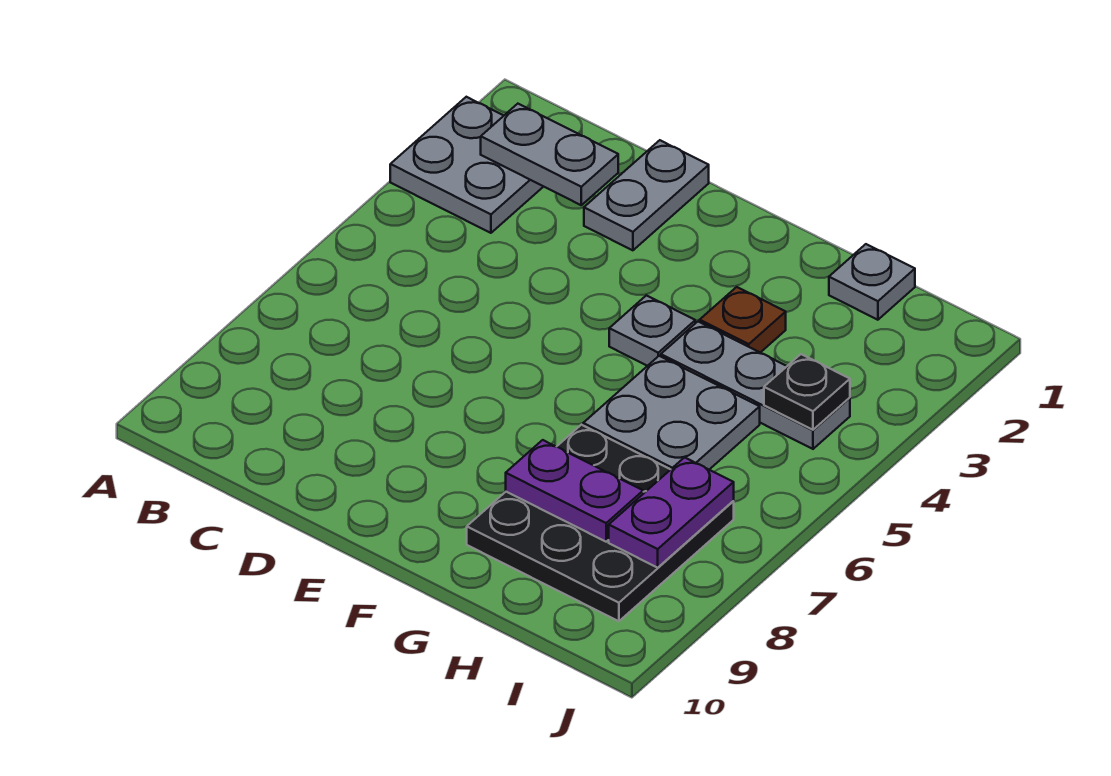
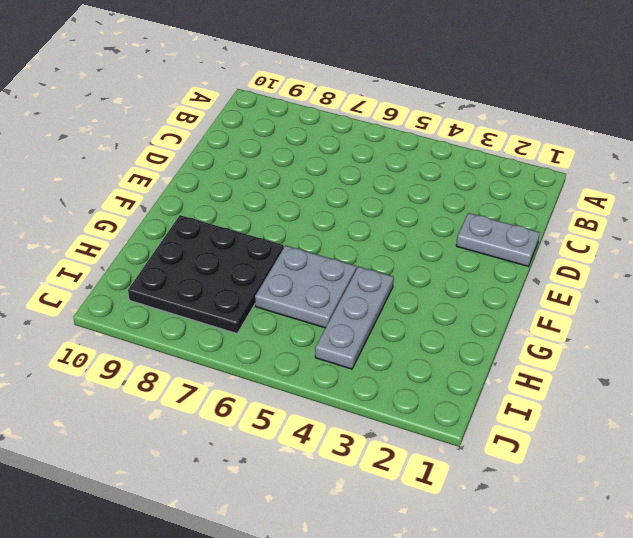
none -> grey plate A2:B3 level 1
none -> grey plate F4 level 1
none -> brown plate G3 level 1

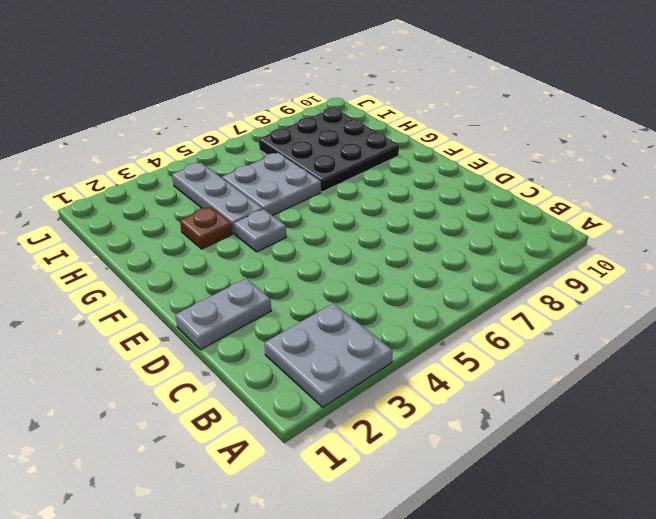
none -> grey plate H1 level 1
none -> grey plate B2:C2 level 2
none -> purple plate G8:H8 level 2

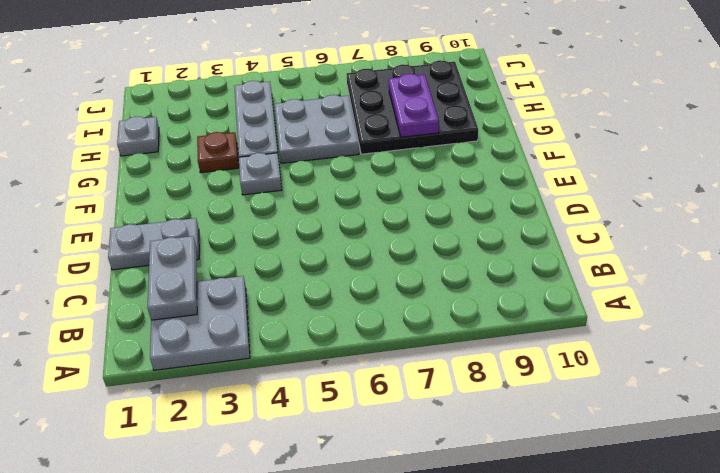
none -> black plate I4 level 2
none -> purple plate I7:I8 level 2

